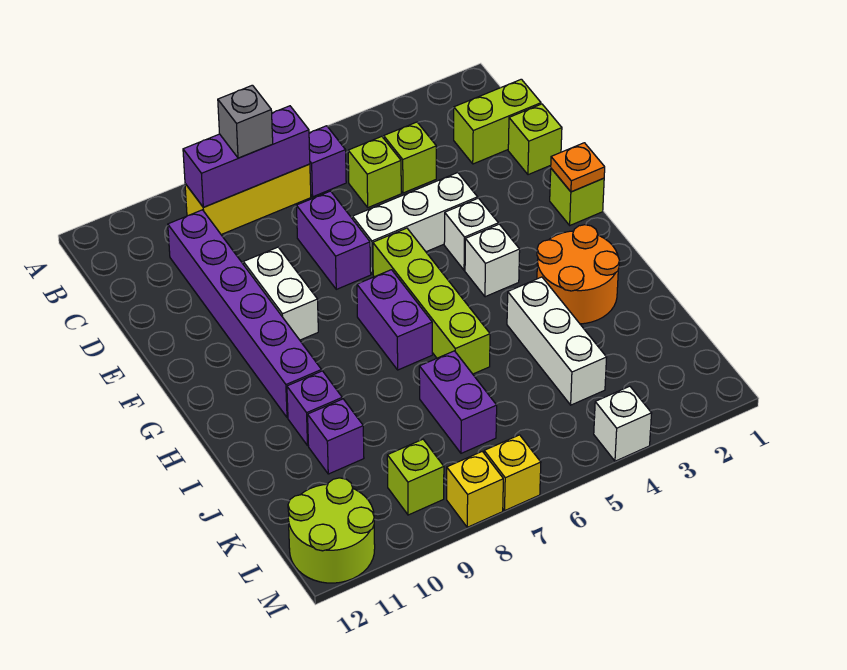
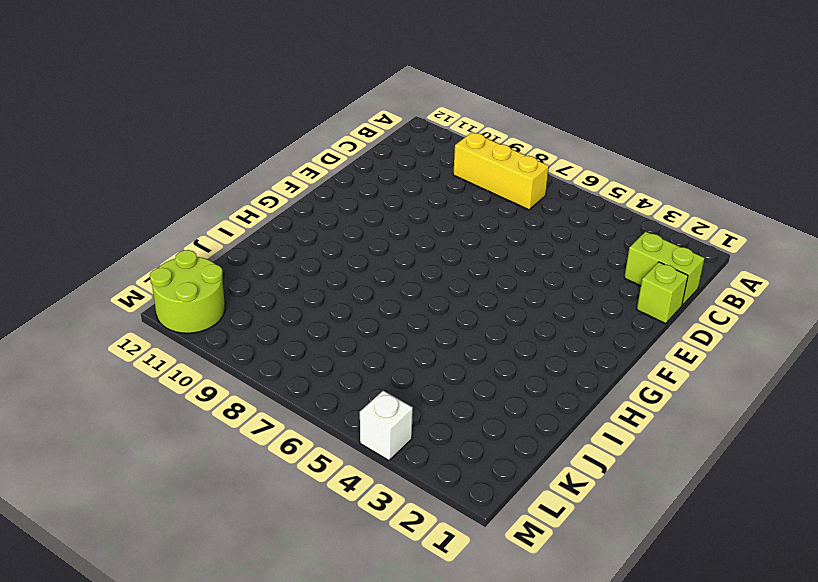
none -> purple brick B6 level 1
none -> lime brick C4 level 1
none -> lime brick C5 level 1

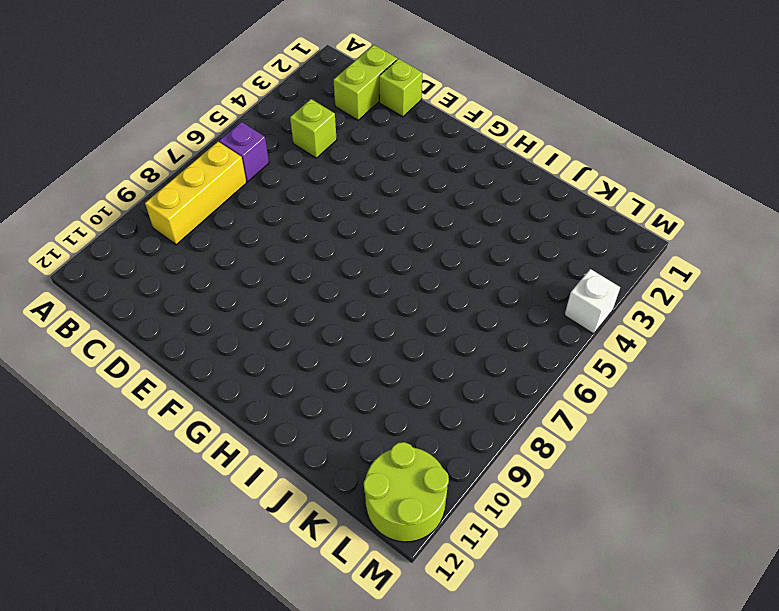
none -> lime brick C5 level 1
none -> purple brick C10:H10 level 1
none -> purple brick D7:E7 level 1

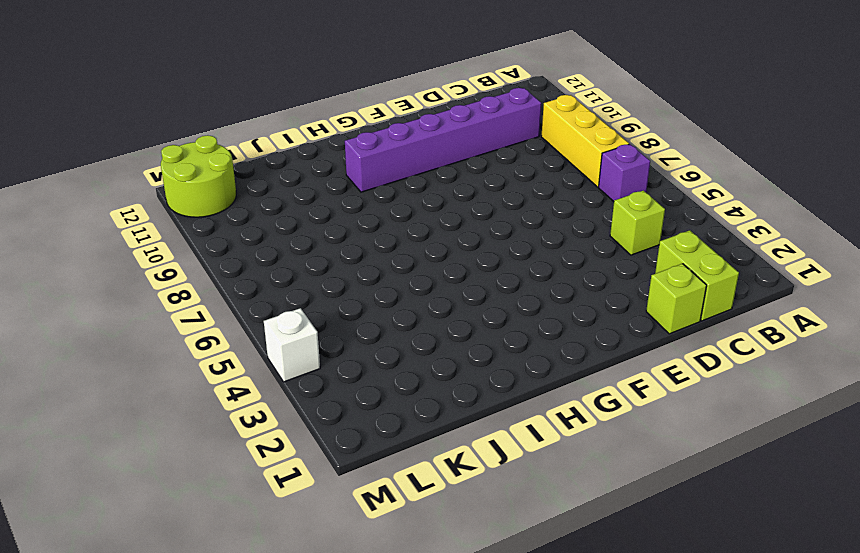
none -> lime brick C5 level 1
none -> purple brick D7:E7 level 1
none -> white brick E4:E6 level 1

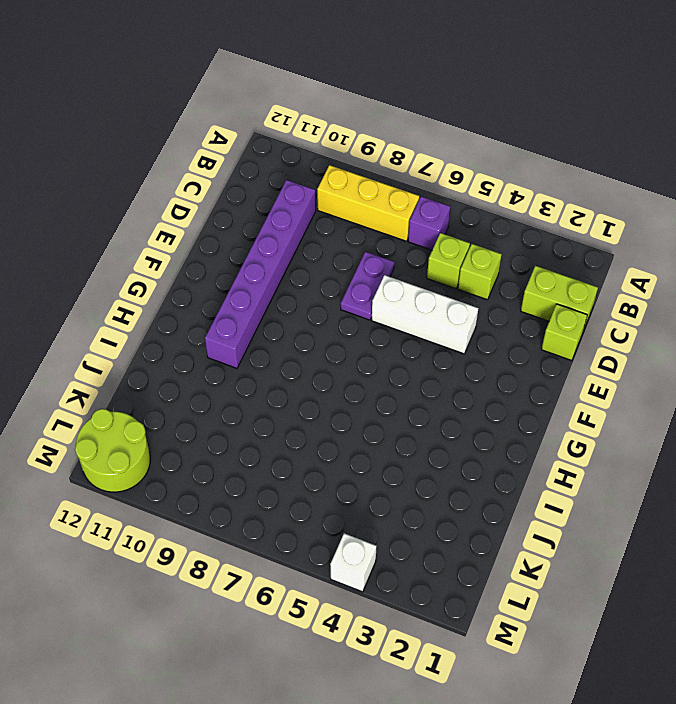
purple plate D7:E7 level 1 -> purple brick D7:E7 level 1
none -> white brick E9:F9 level 1
none -> lime brick F1 level 1
none -> white brick F4 level 1

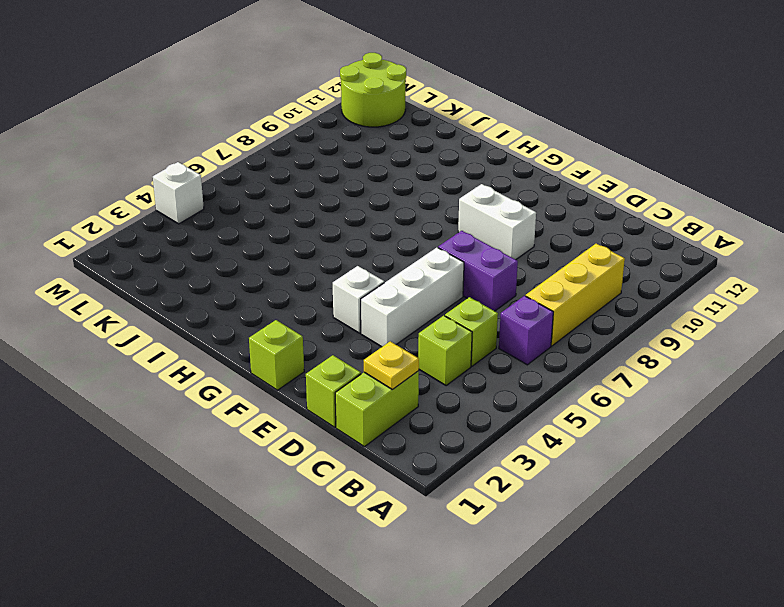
yellow plate C2 level 2 -> none
none -> purple brick C10:H10 level 1
none -> lime brick F6:I6 level 1
none -> white brick G4 level 1

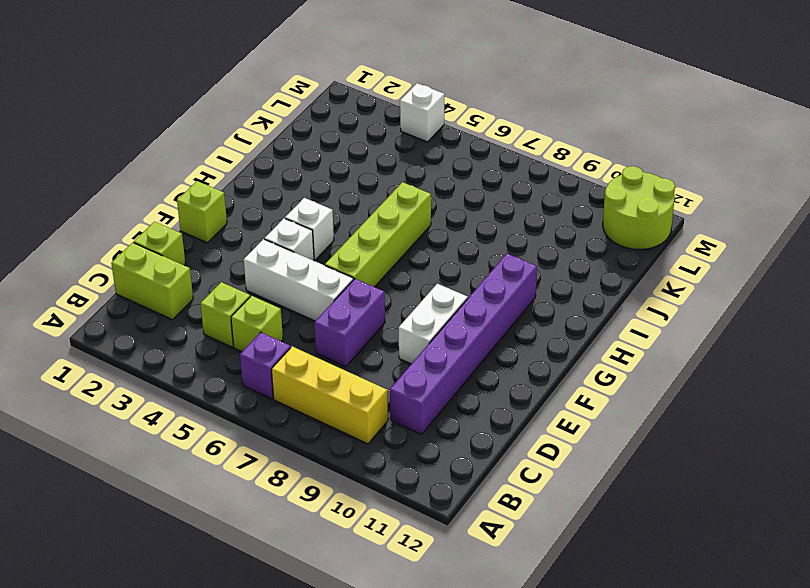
none -> purple brick G7:H7 level 1
none -> orange round brick H2:I3 level 1
none -> white brick I4:K4 level 1

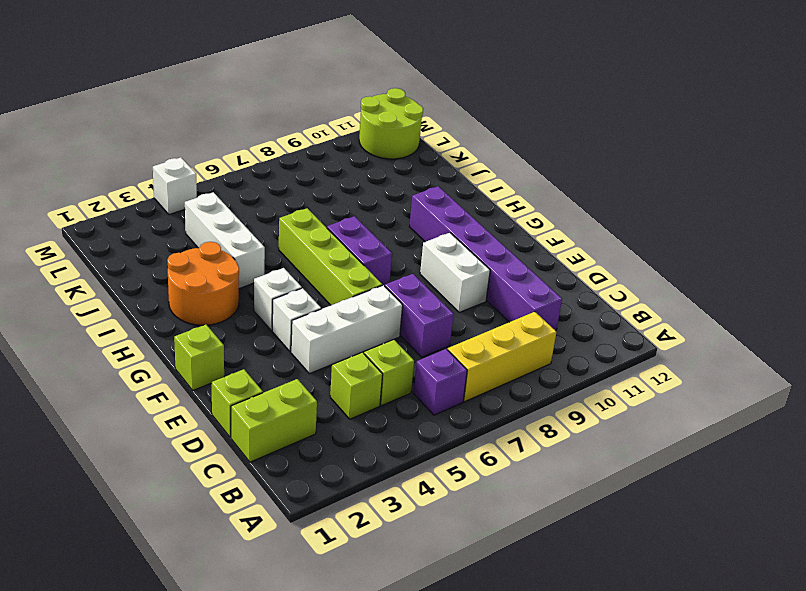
none -> purple brick I10 level 1
none -> purple brick J7:K7 level 1
none -> purple brick J10 level 1

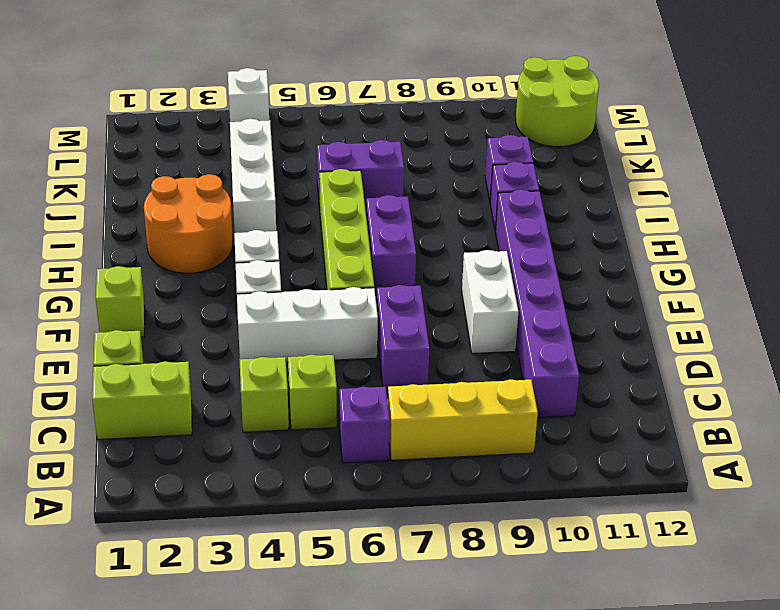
purple brick J6:J7 level 1 -> purple brick J7:K7 level 1
none -> lime brick L9 level 1
none -> yellow brick M7 level 1
none -> yellow brick M8 level 1

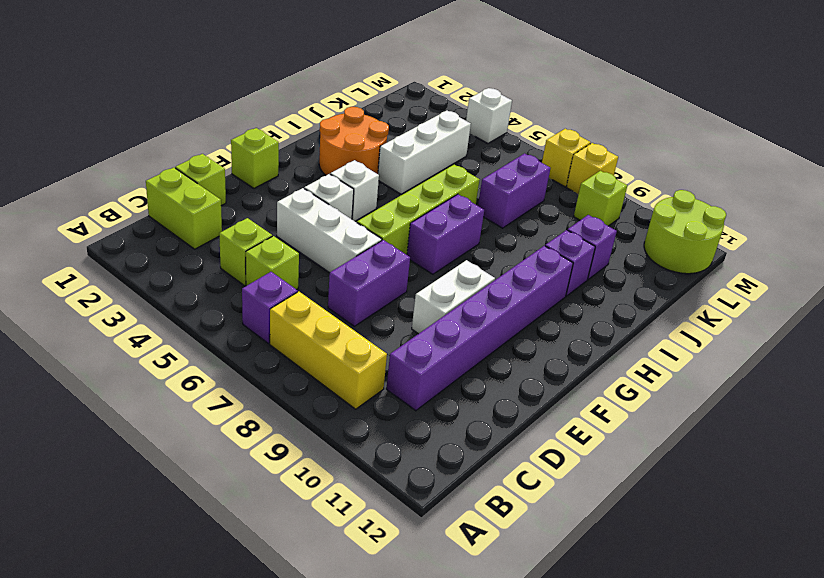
none -> purple brick B7:B9 level 2
none -> orange plate F1 level 2
none -> grey brick B8 level 3

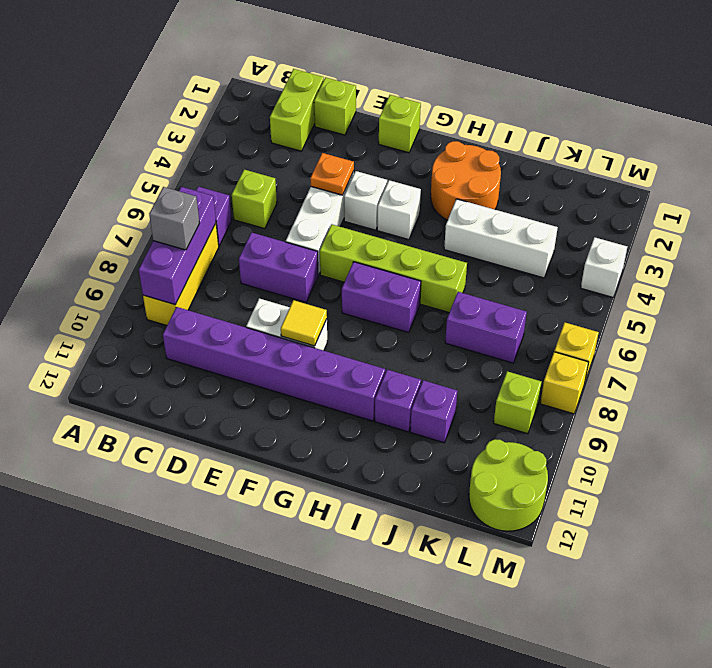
orange plate E4 level 2 -> orange plate F1 level 2
yellow tile F9 level 2 -> none
none -> lime brick C4 level 1

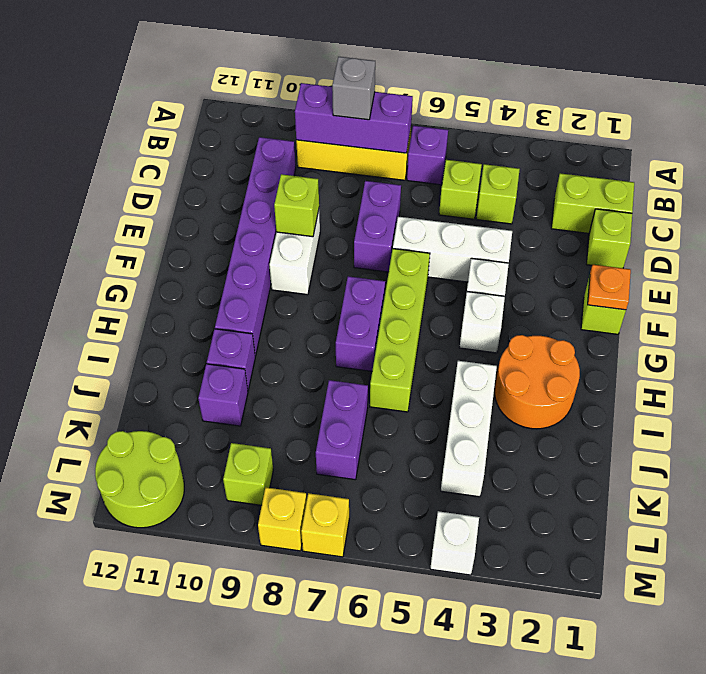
lime brick E9 level 2 -> none

